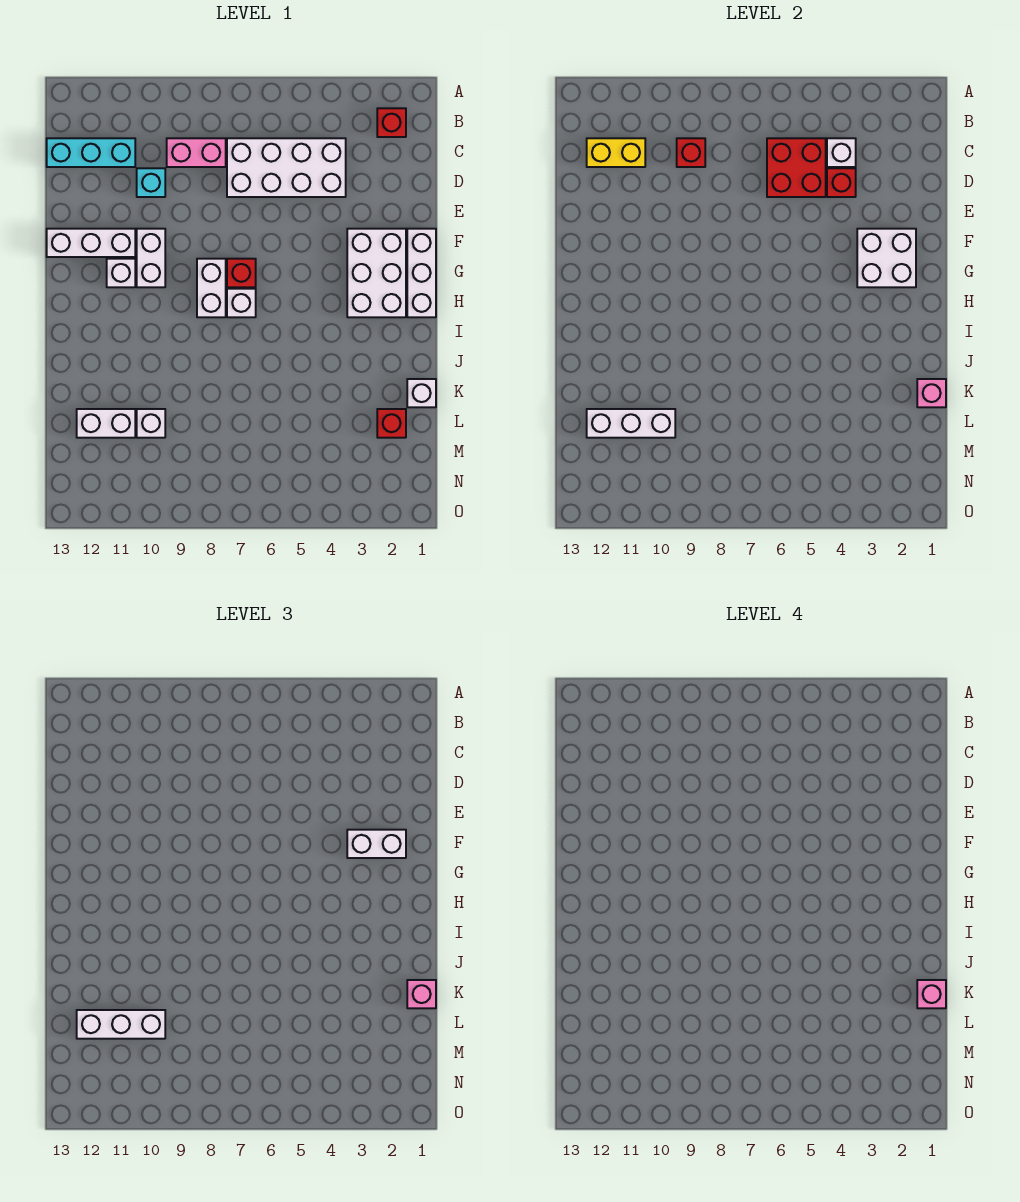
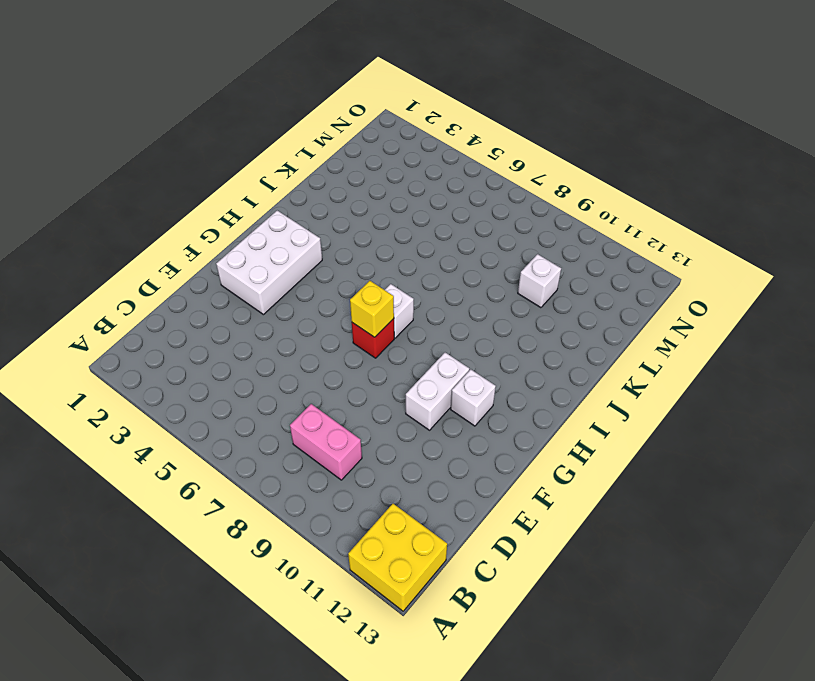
yellow brick A12:B13 level 1 -> none
yellow brick G7 level 2 -> none
none -> red brick B2 level 1
none -> white brick C4:D7 level 1
none -> cyan brick C11:C13 level 1

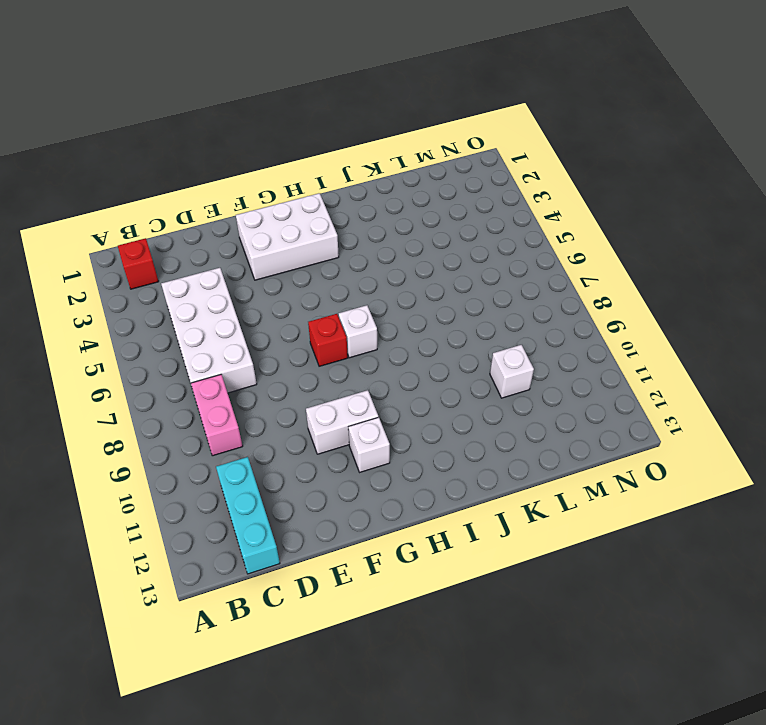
none -> cyan brick D10 level 1
none -> white brick F1:H1 level 1
none -> white brick F11:F13 level 1

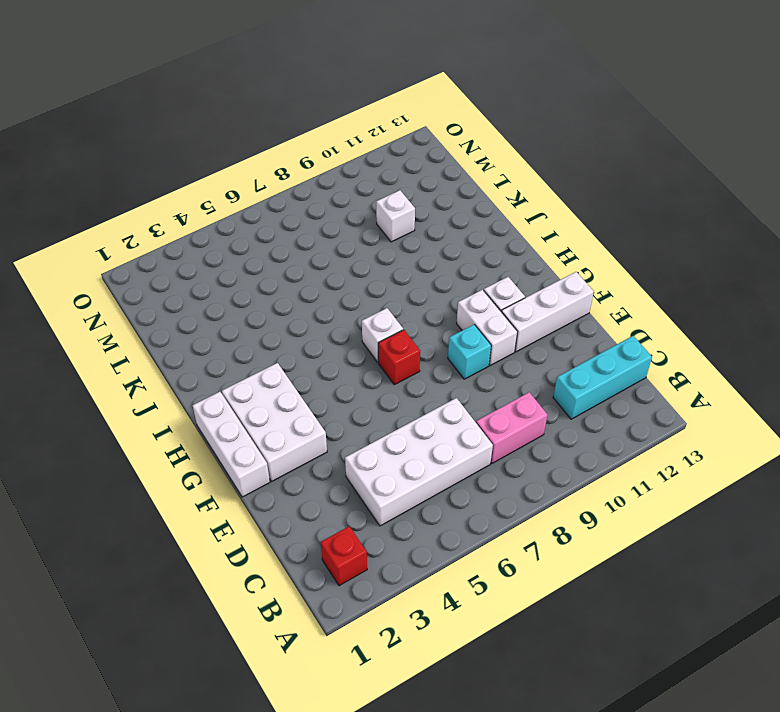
cyan brick F9 level 1 -> cyan brick D10 level 1
none -> white brick G8:H8 level 1
none -> white brick K1 level 1
none -> red brick L2 level 1

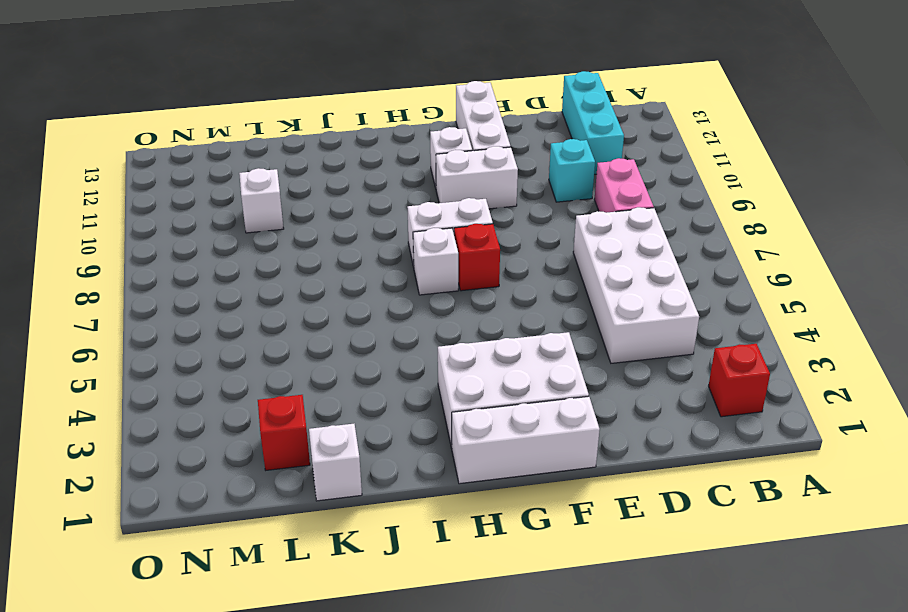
none -> white brick L11:L12 level 1
none -> white brick C4 level 2
none -> red brick C5:D6 level 2

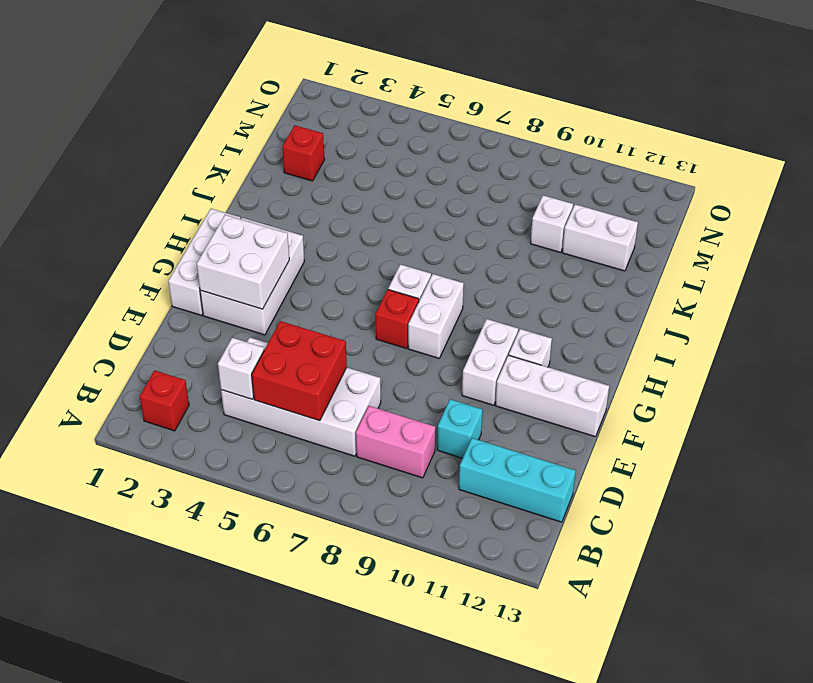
none -> white brick K1 level 1
none -> red brick C9 level 2
none -> yellow brick C11:C12 level 2

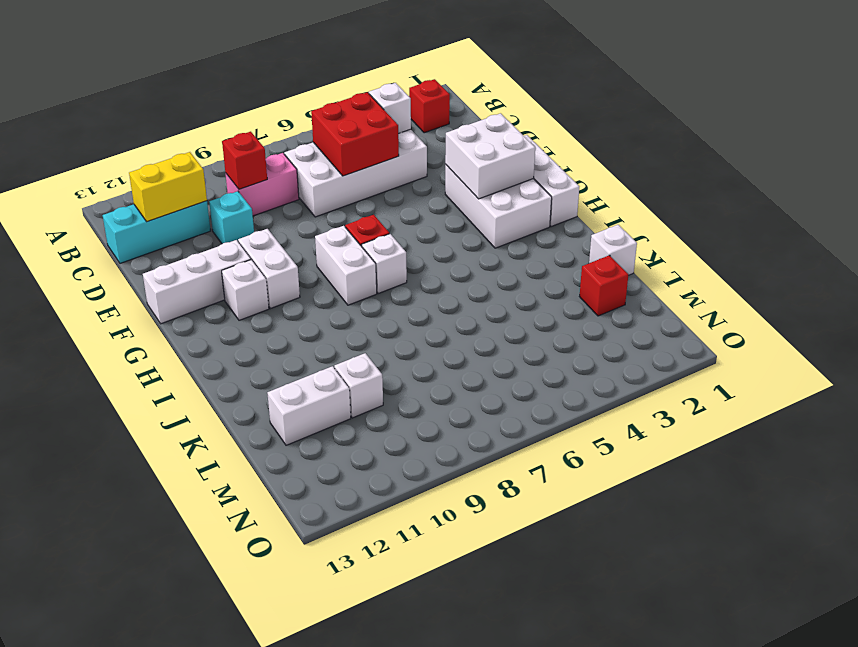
none -> red brick D4 level 2
none -> pink brick K1 level 2
none -> white brick L10:L12 level 2

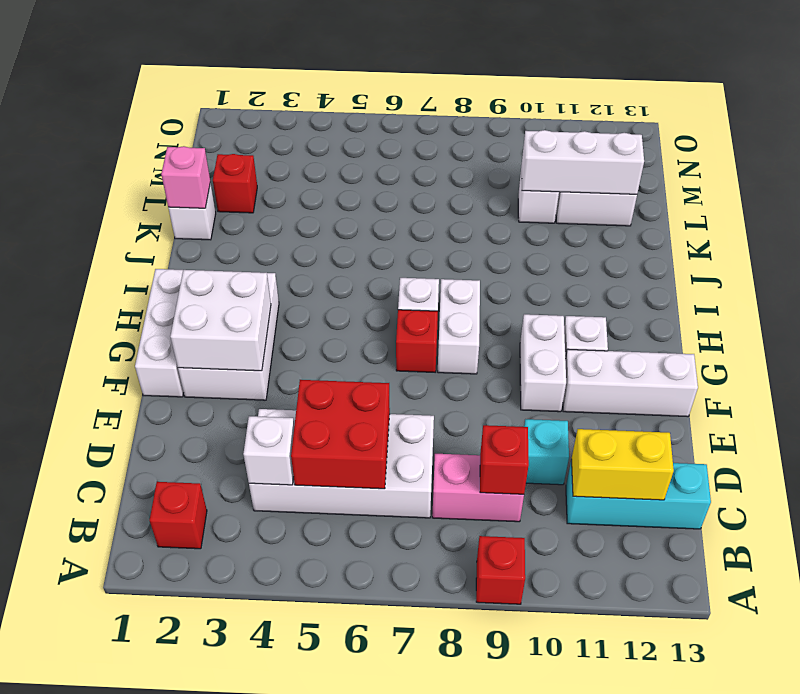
red brick A9 level 1 -> red brick D4 level 2
none -> white brick F2:F3 level 3
none -> pink brick K1 level 3
none -> white brick L10:L12 level 3

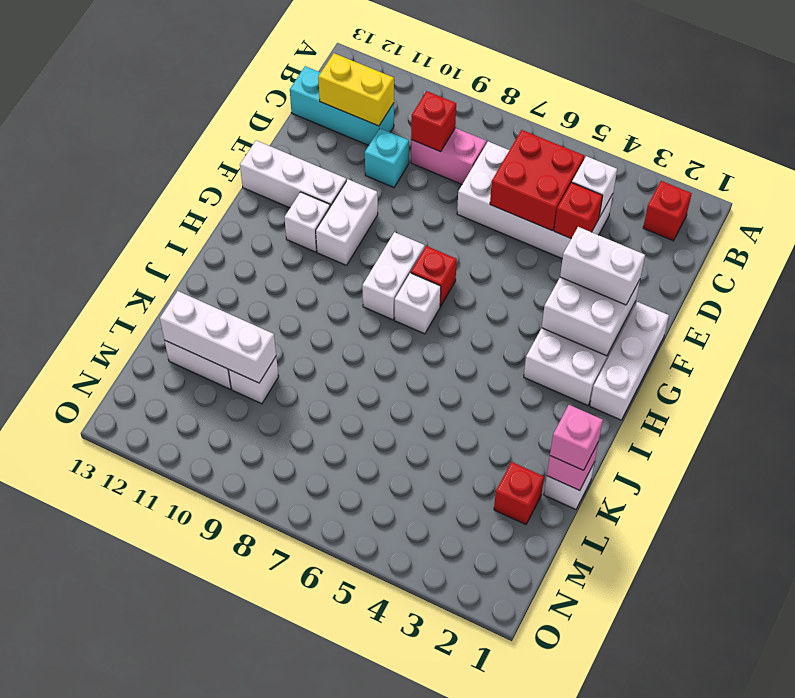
none -> white brick L10:L12 level 3
none -> pink brick K1 level 4

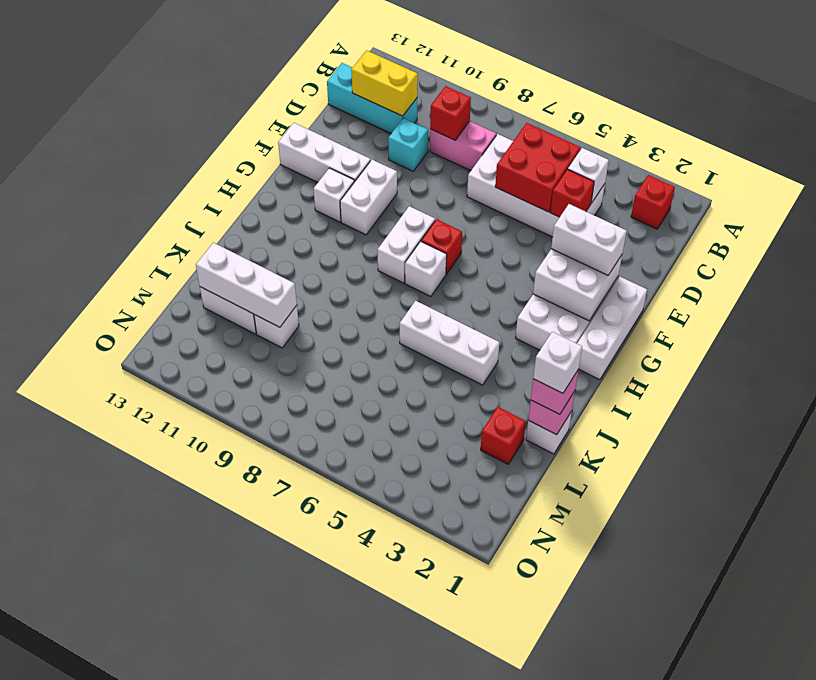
white brick J4:J6 level 1 -> white brick L10:L12 level 3
white brick K1 level 4 -> pink brick K1 level 4

